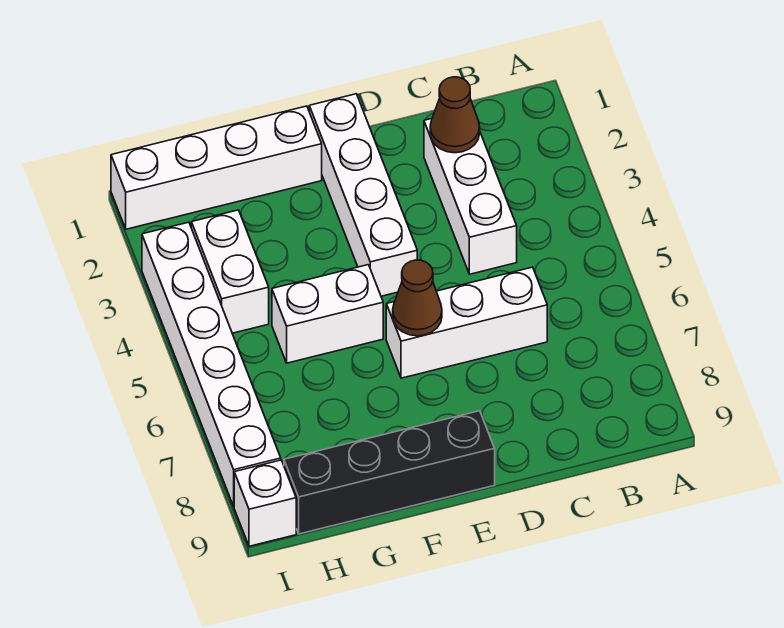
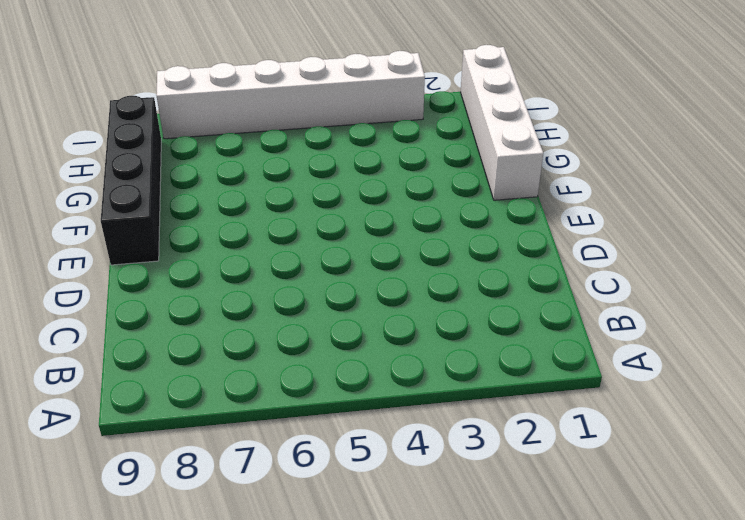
none -> white brick C2:C4 level 1
none -> white brick C6:E6 level 1

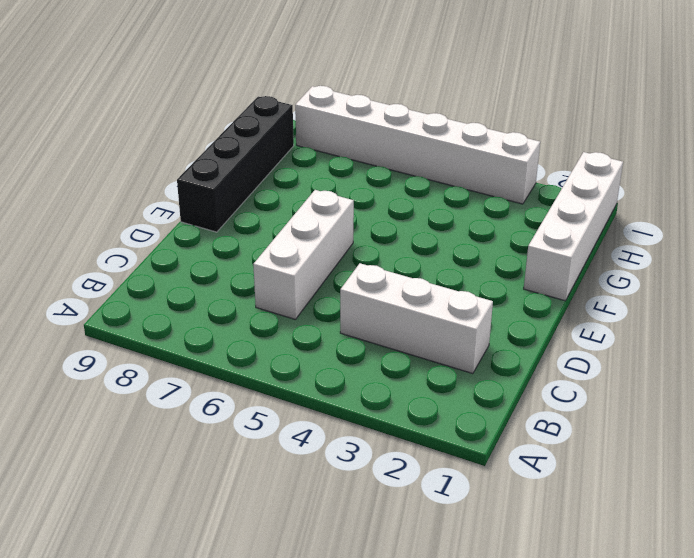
none -> white brick E1:E4 level 1
none -> white brick F5:G5 level 1

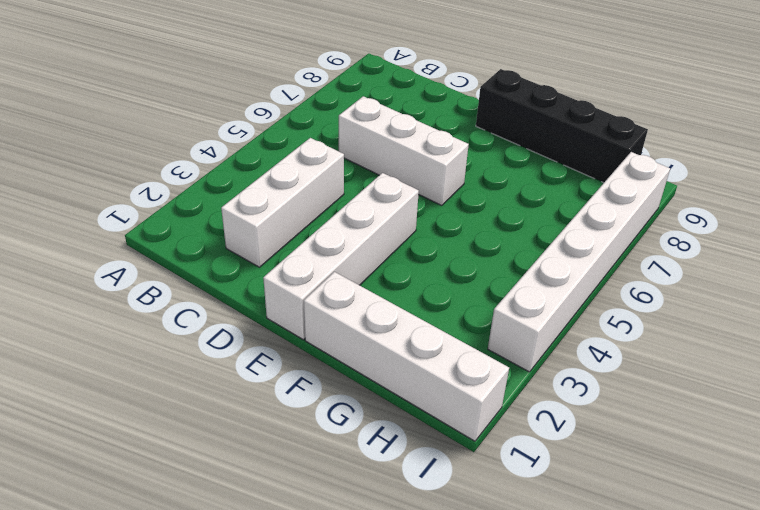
none -> white brick F5:G5 level 1
none -> white brick H3:H4 level 1

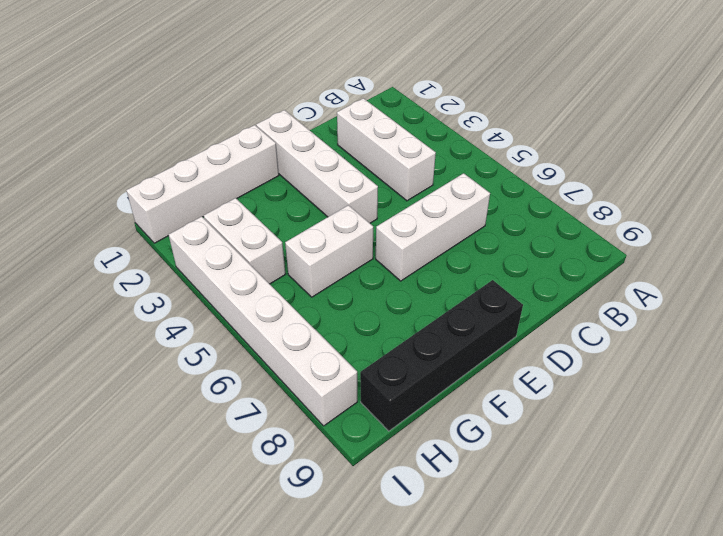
none -> white brick I9 level 1
none -> brown cone C2 level 2

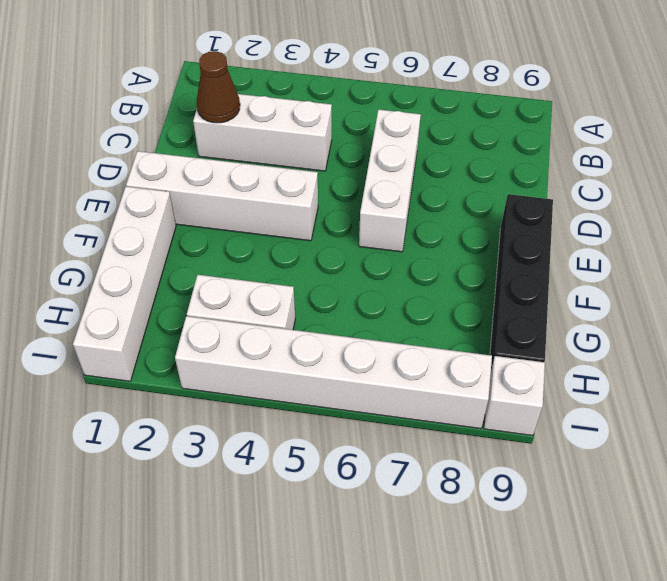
none -> white brick F5:G5 level 1
none -> brown cone E6 level 2

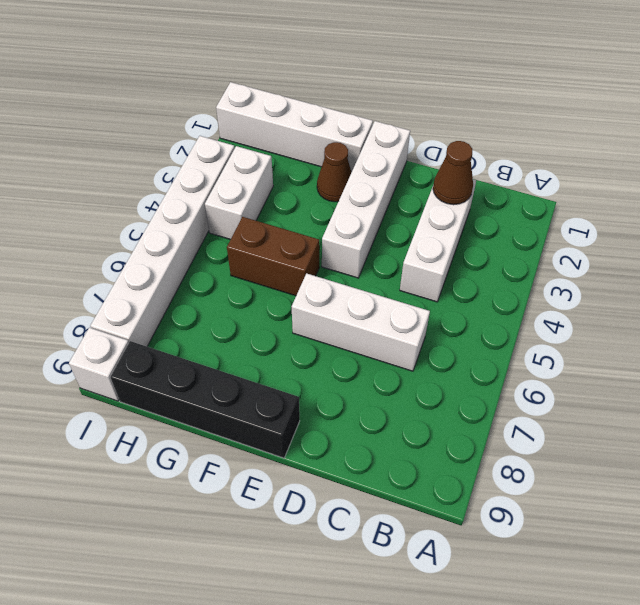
brown cone F2 level 1 -> brown cone E6 level 2
brown brick F5:G5 level 1 -> white brick F5:G5 level 1

